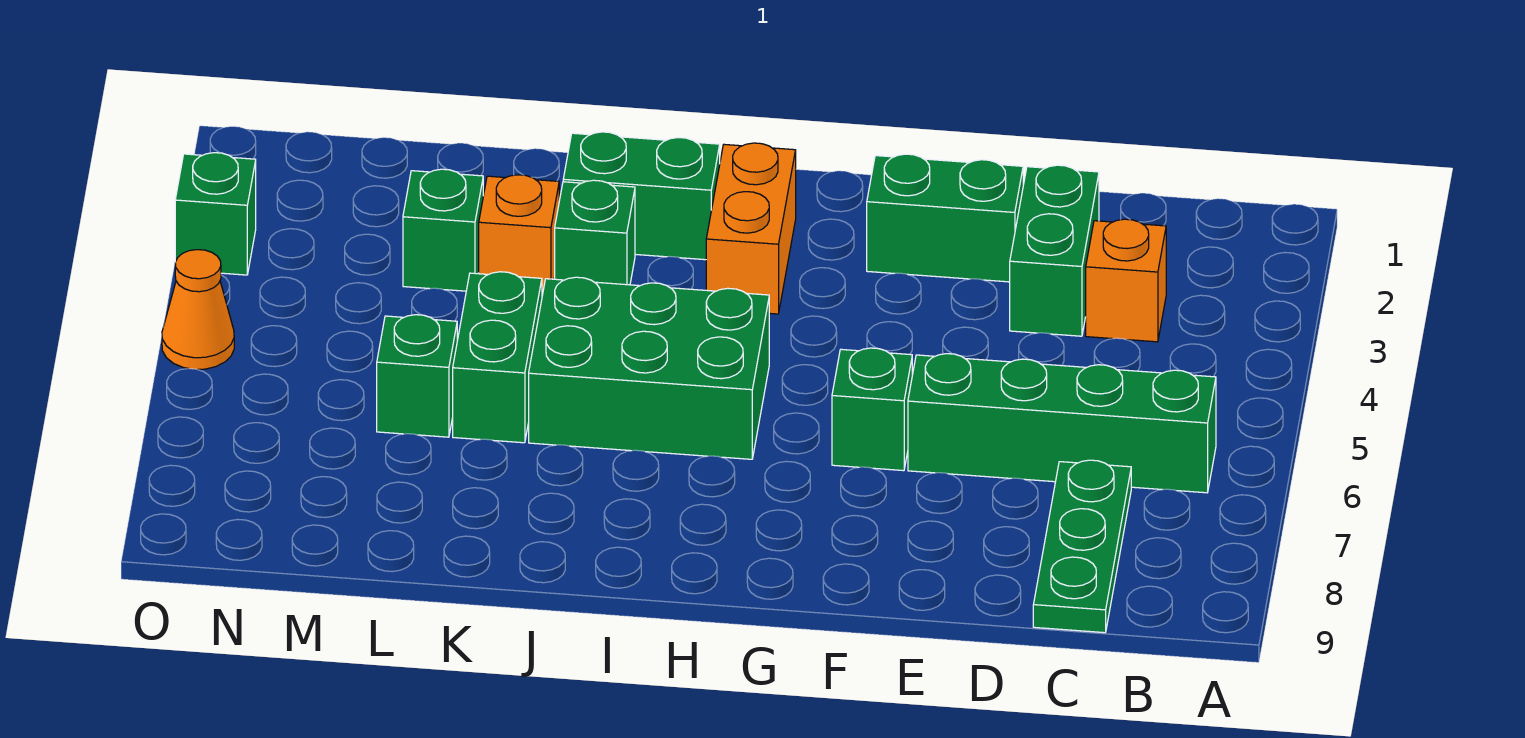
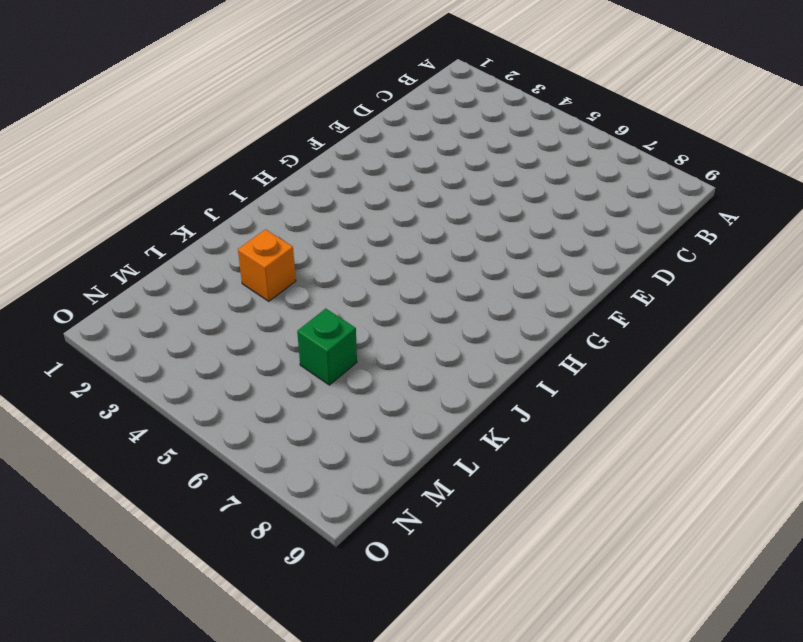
none -> green brick B6:E6 level 1
none -> orange brick C3 level 1
none -> green plate C7:C9 level 1

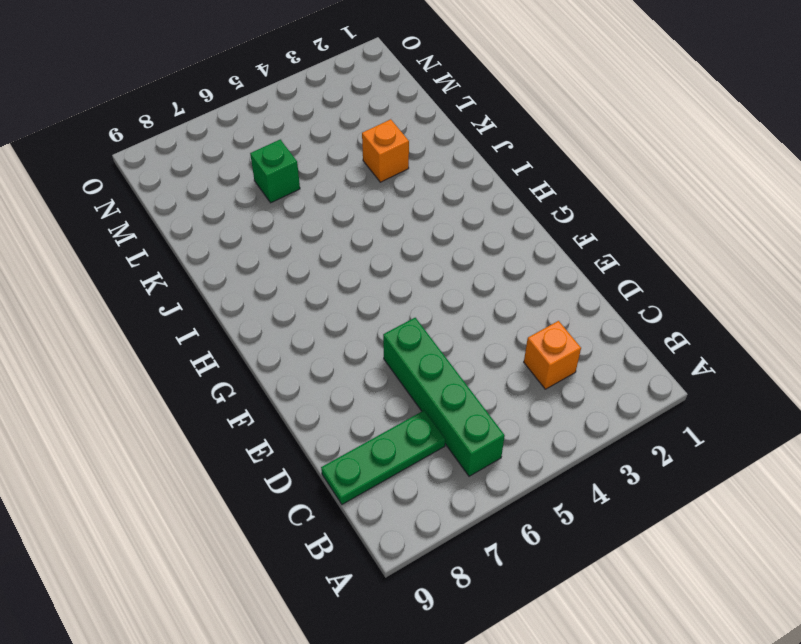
none -> green brick D2:D3 level 1
none -> green brick E2:F2 level 1
none -> green brick F6 level 1

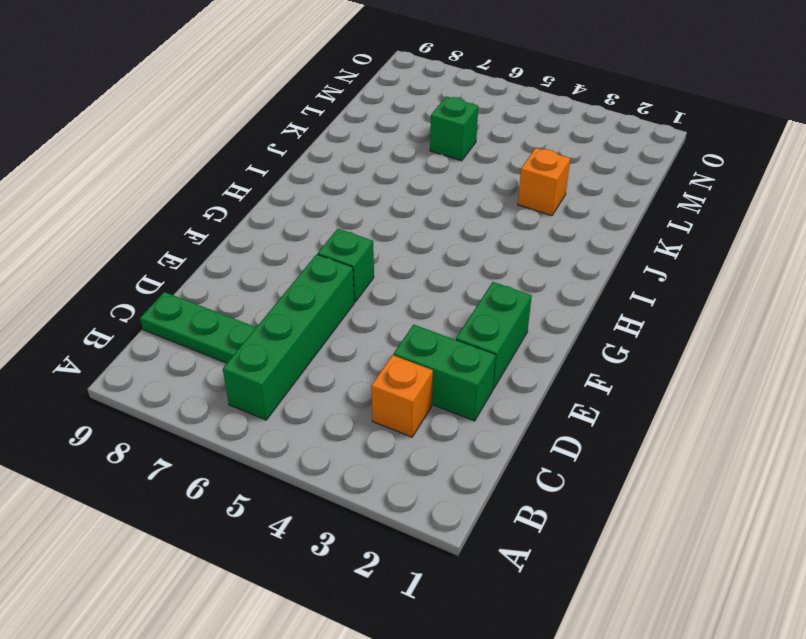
none -> orange brick H2:H3 level 1
none -> green brick H5:J6 level 1
none -> green brick I2:J2 level 1

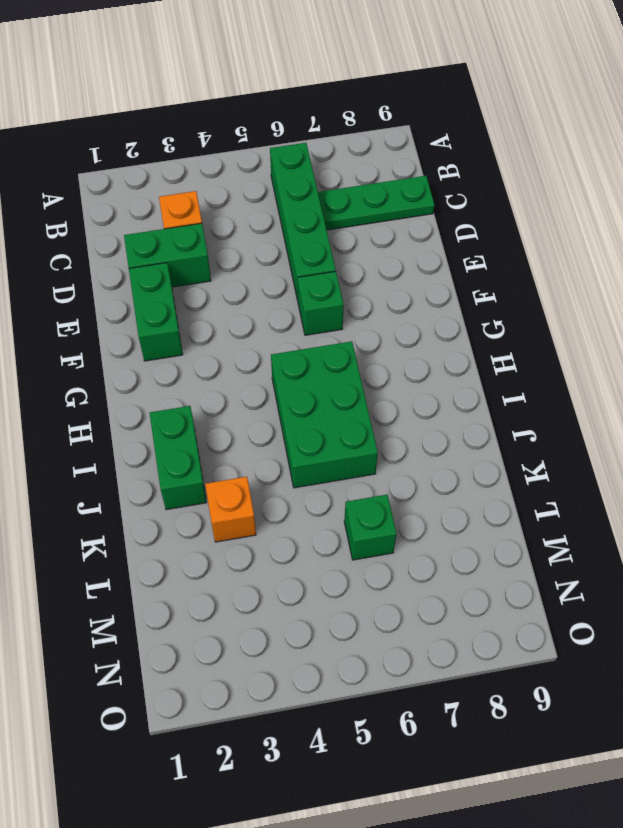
none -> orange brick H2:H3 level 1
none -> green brick J3 level 1
none -> green brick K5:K6 level 1

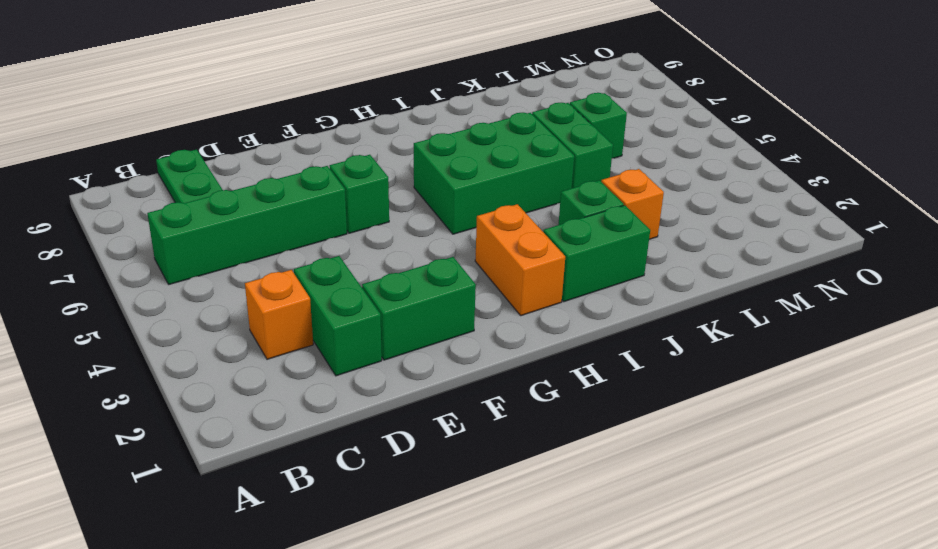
none -> green brick L3 level 1
none -> green brick O3 level 1
none -> orange cone O5 level 1

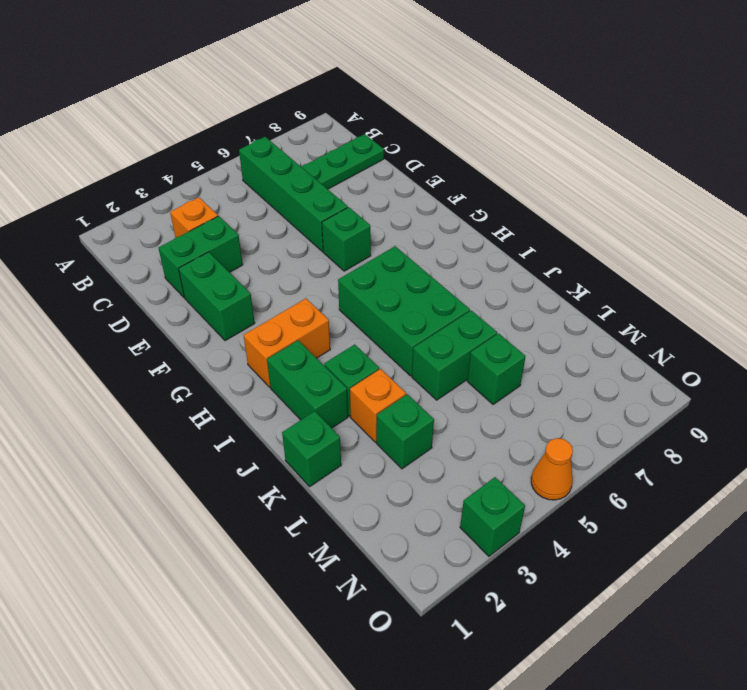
green brick K1 level 1 -> none

